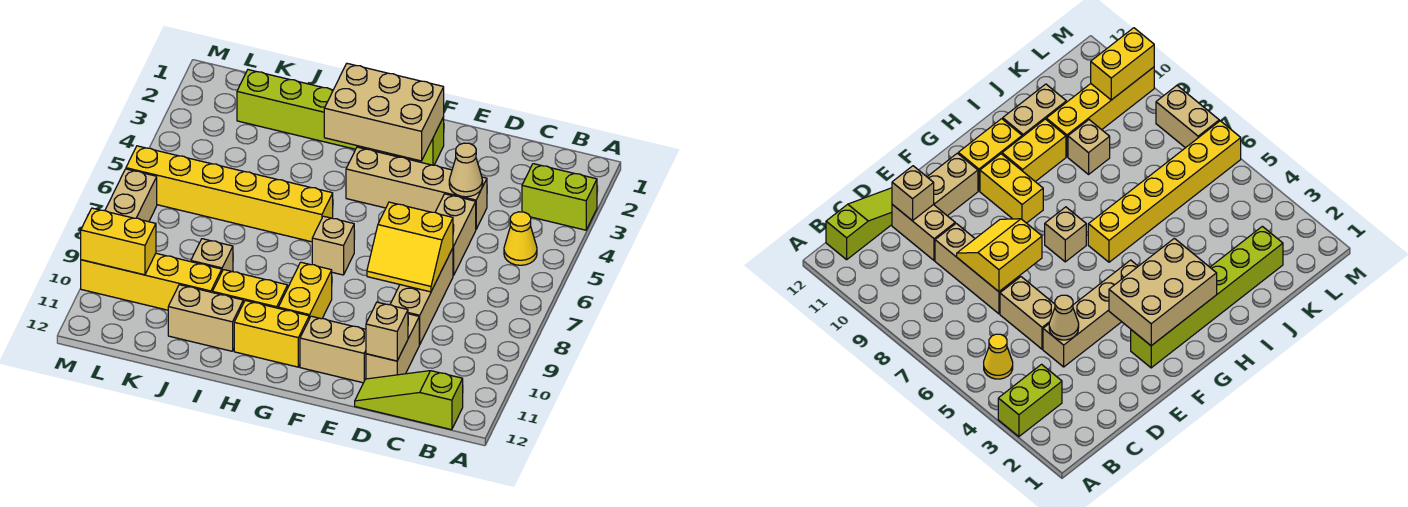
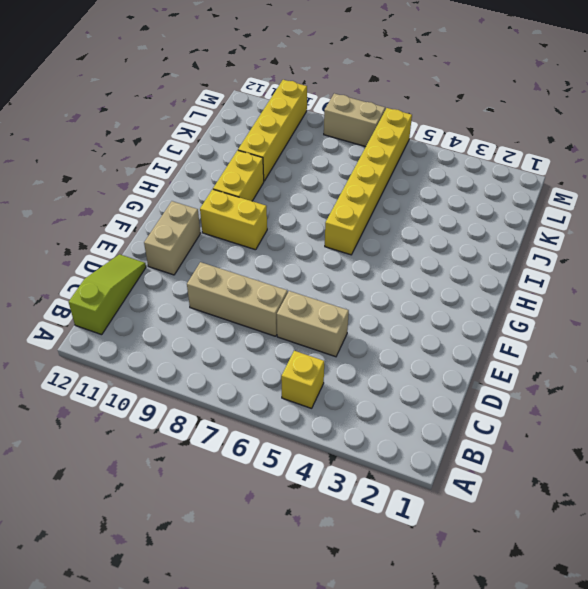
yellow brick B5 level 1 -> yellow cone B5 level 1
none -> lime brick A3:B3 level 1
none -> tan brick D4:G4 level 1
none -> tan brick D10:D11 level 1

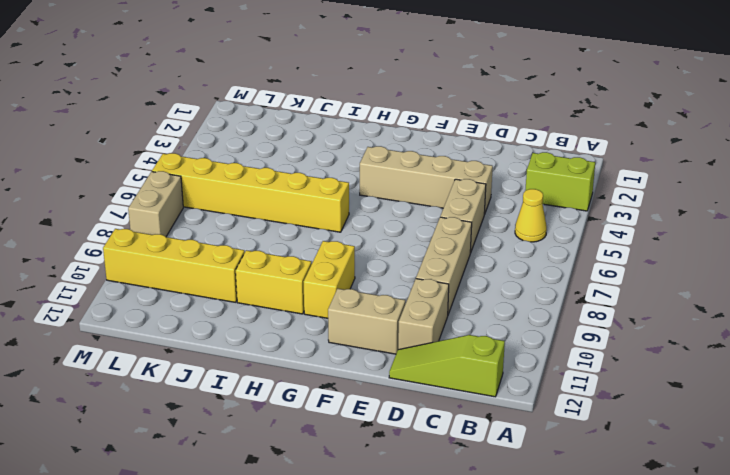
none -> lime brick F2:K2 level 1
none -> tan brick G7 level 1
none -> yellow brick G11:H11 level 1

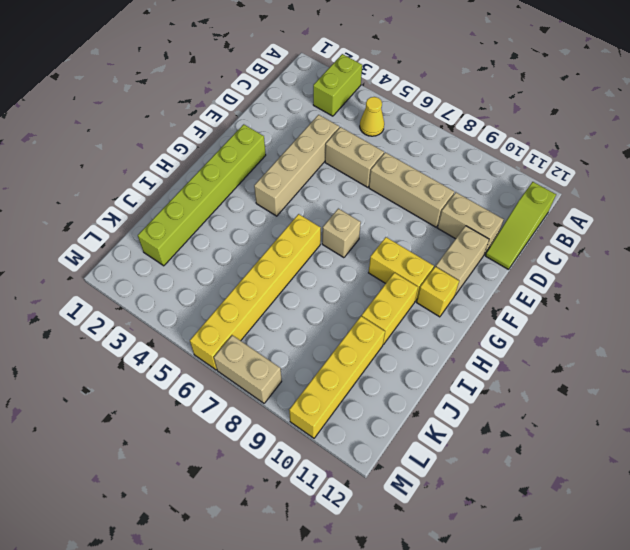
yellow brick G11 level 1 -> yellow brick G11:H11 level 1
none -> tan brick I11:J11 level 1
none -> tan brick J9 level 1
none -> tan cone D4 level 2

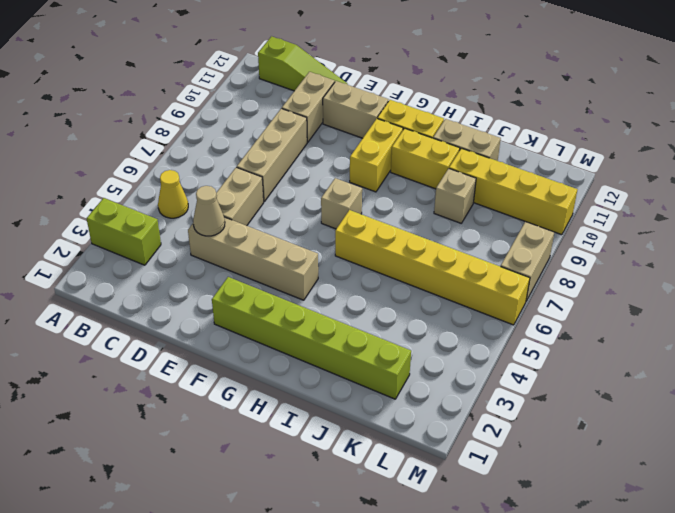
none -> yellow slope D7:E8 level 2 top 7
none -> tan brick D11 level 2
none -> tan brick F2:H3 level 2

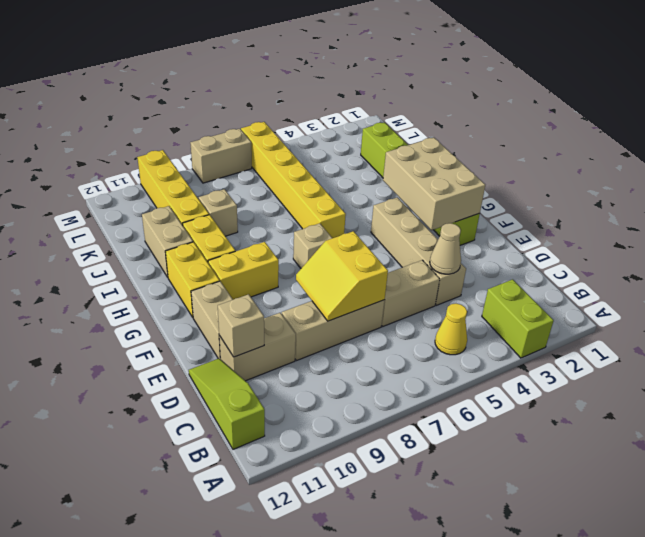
none -> yellow brick L10:M10 level 2

